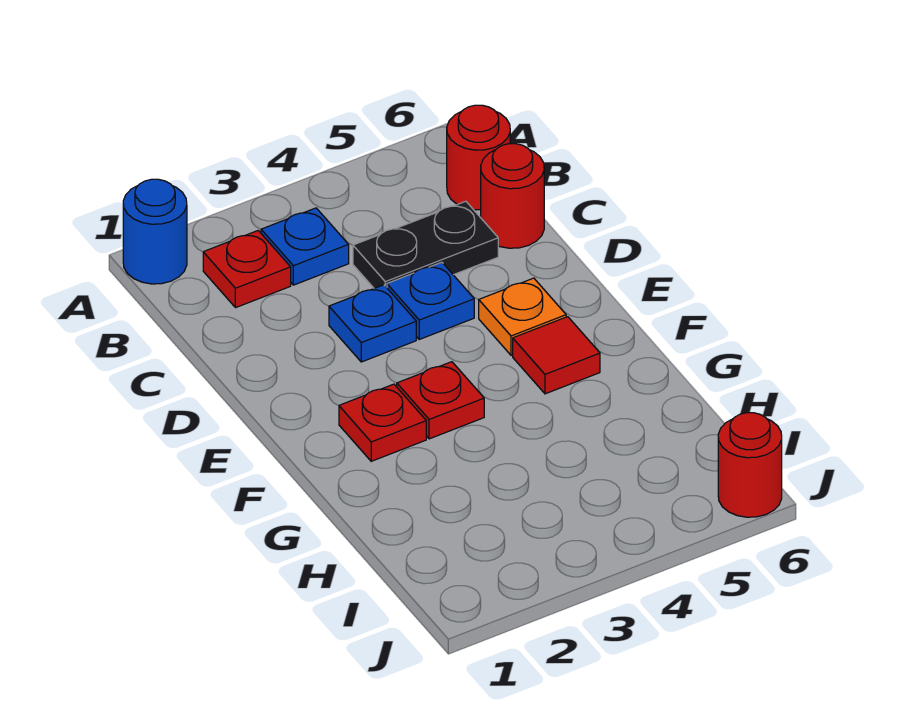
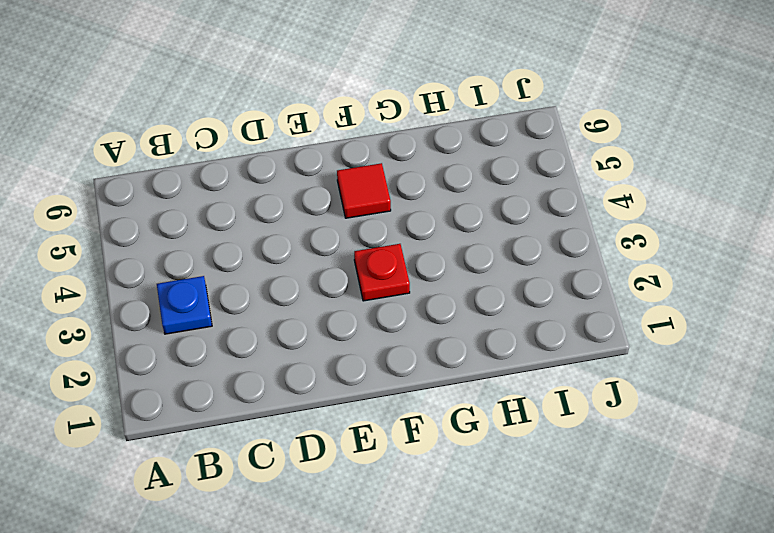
none -> blue round brick A1 level 1
none -> red plate B2 level 1
none -> red round brick B6 level 1

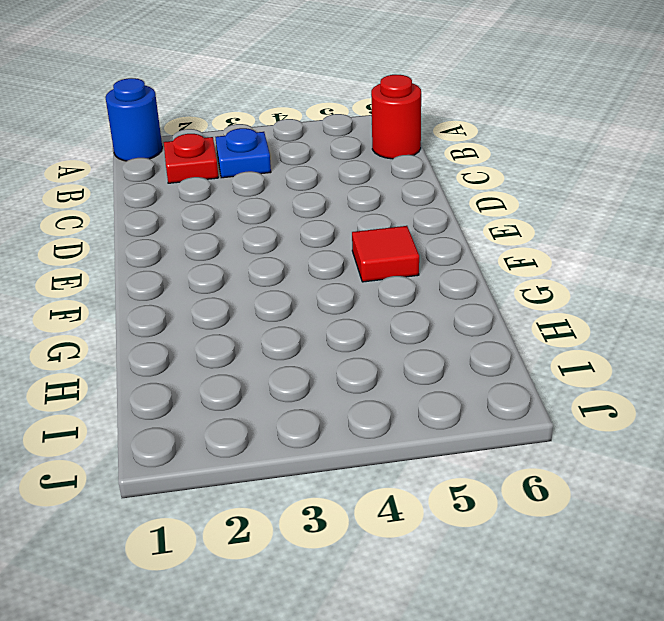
none -> black plate C4:C5 level 1
none -> red round brick C6 level 1
none -> blue plate D3 level 1

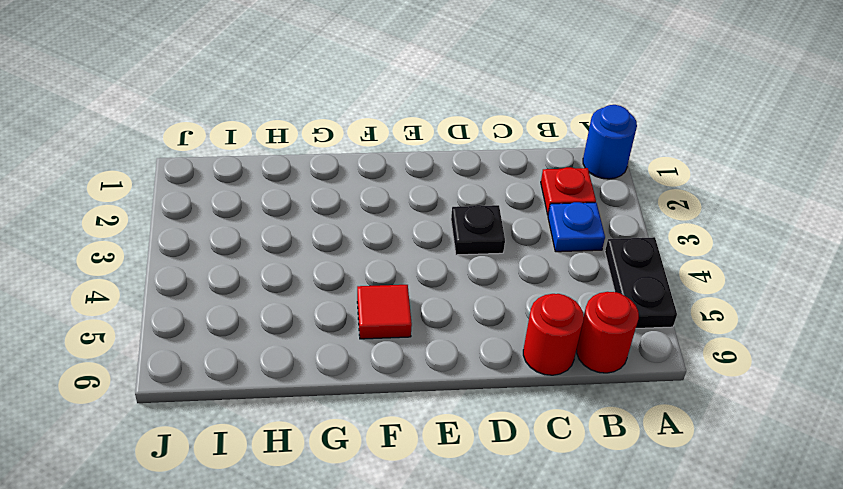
black plate A4:A5 level 1 -> black plate C4:C5 level 1
black plate D3 level 1 -> blue plate D3 level 1
none -> blue plate D4 level 1
none -> orange plate E5 level 1
none -> red plate F2 level 1

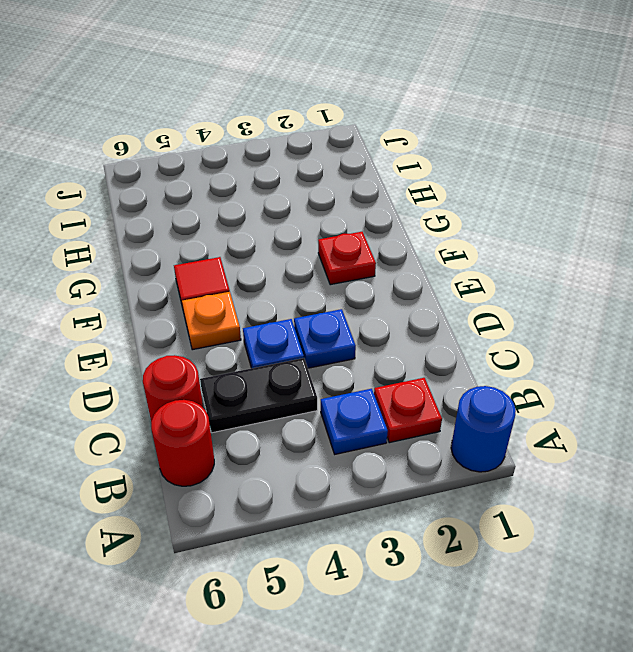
none -> red plate F3 level 1
none -> red round brick J6 level 1

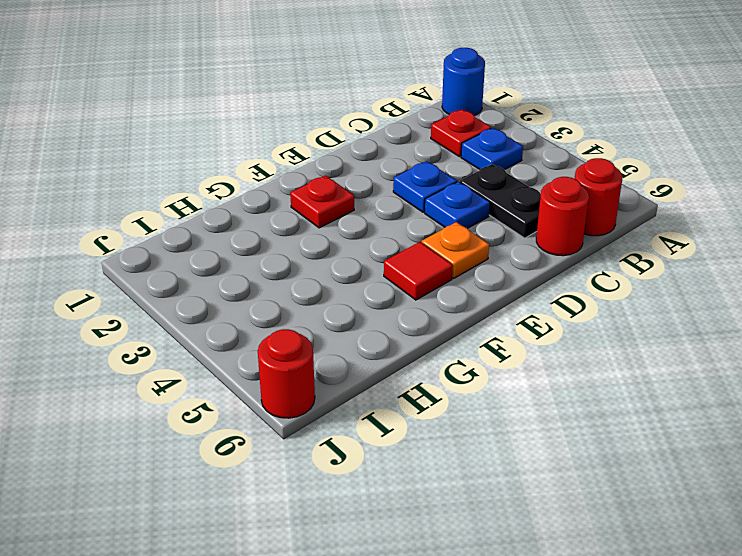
none -> red plate F3 level 1

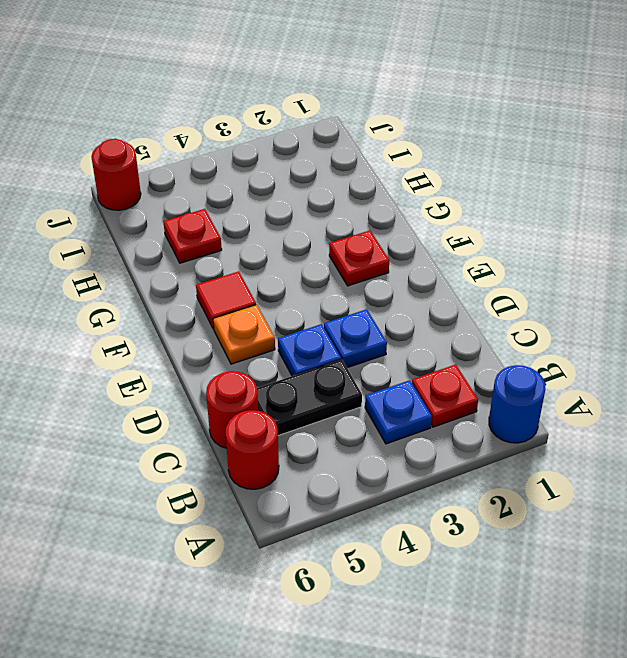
red plate H5 level 1 -> red plate F3 level 1

